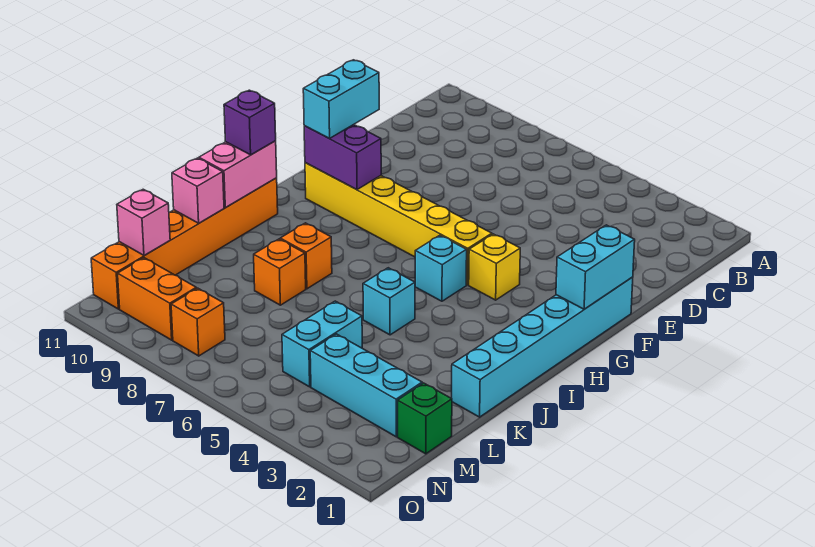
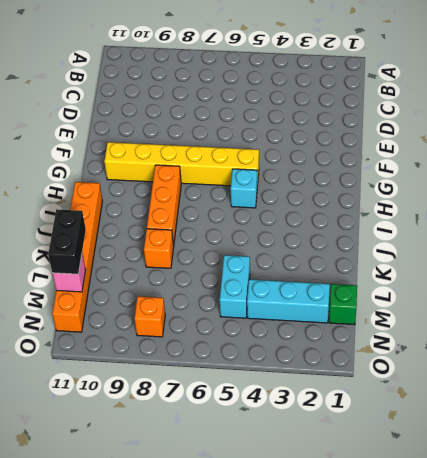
orange brick H8:J8 level 1 -> orange brick J8 level 1
black brick L11:M11 level 3 -> none
none -> cyan brick F1:K1 level 1
none -> yellow brick G4 level 1
none -> cyan brick J5 level 1

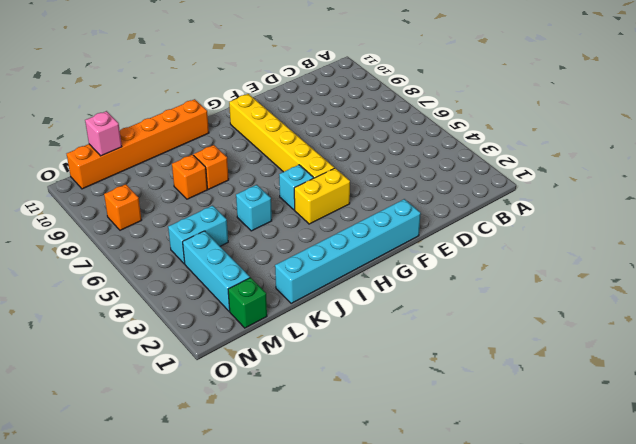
yellow brick G4:H4 level 1 -> yellow brick G4 level 1
none -> orange brick N9:N10 level 1
none -> cyan brick F1:G1 level 2
none -> purple brick G9:G10 level 2

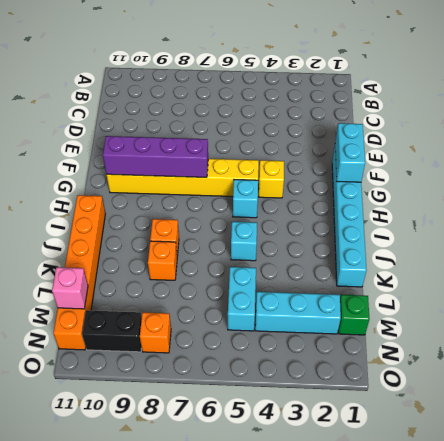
purple brick G7:G10 level 2 -> purple brick G9:G10 level 2
black brick N9:N10 level 1 -> orange brick N9:N10 level 1
none -> pink brick I11:J11 level 2
none -> pink brick K11 level 2
none -> cyan brick F10:G10 level 3

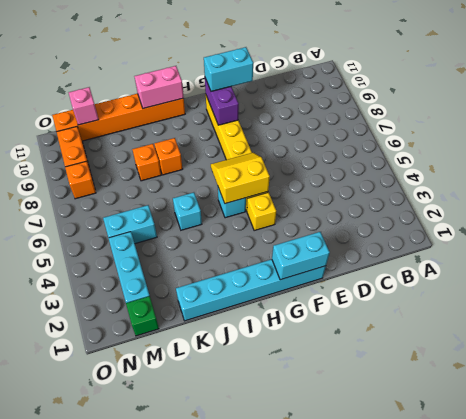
yellow slope G5:H6 level 2 top 5 -> none
none -> pink brick K11 level 2
none -> purple brick I11 level 3

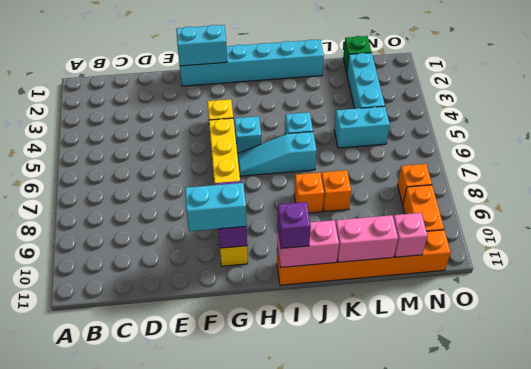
cyan slope H6:J6 level 1 top J -> none
pink brick K11:L11 level 2 -> pink brick K11 level 2

